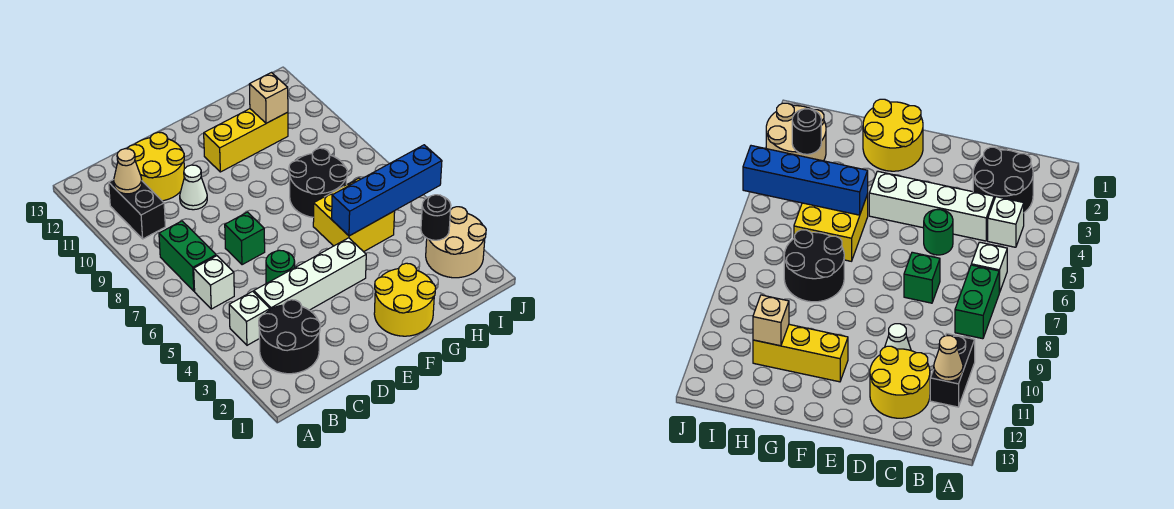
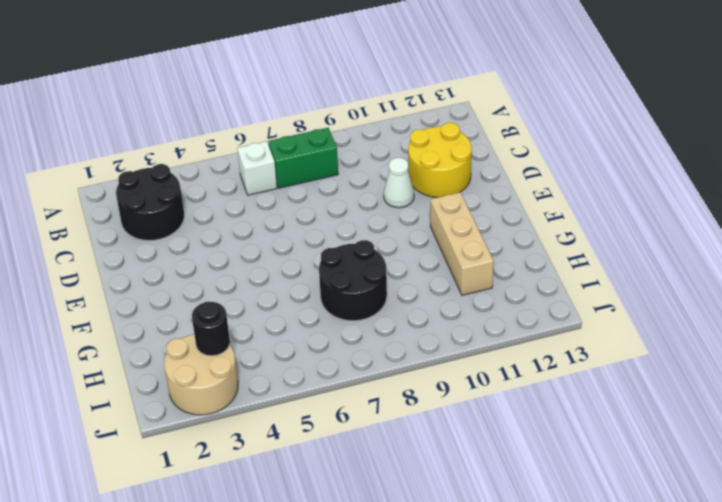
tan brick F11:H11 level 1 -> yellow brick F11:H11 level 1
none -> white brick B4 level 1
none -> black brick B10:B11 level 1
none -> white brick C4:F4 level 1

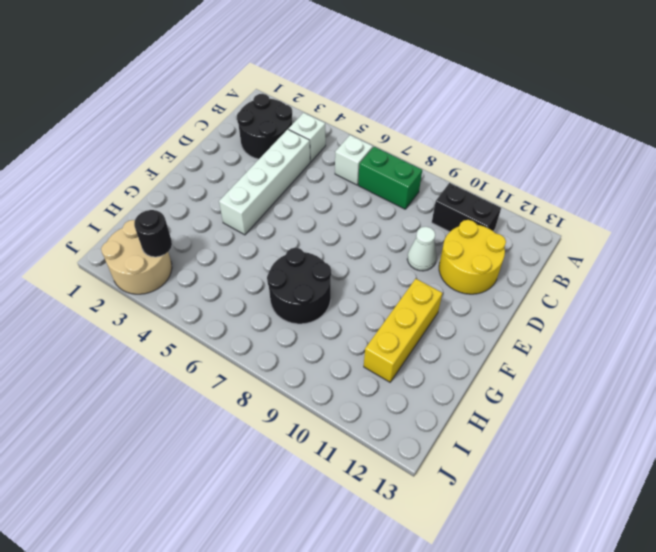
none -> green round brick D5 level 1
none -> green brick D7 level 1
none -> yellow round brick F1:G2 level 1

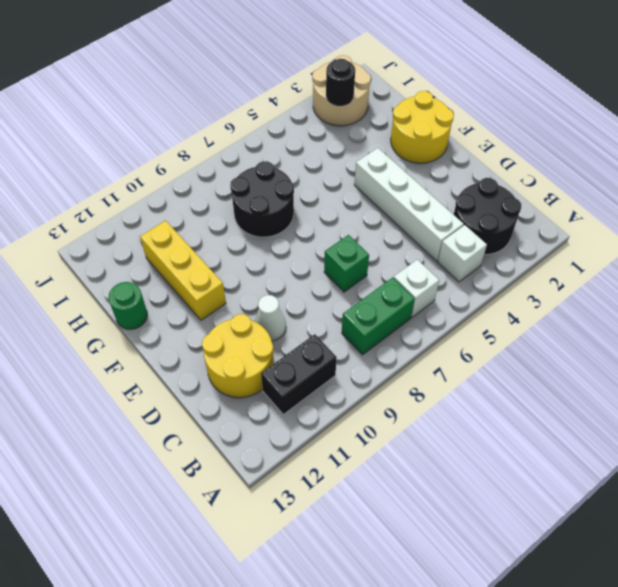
green round brick G13 level 1 -> green round brick D5 level 1
none -> yellow brick G5:H6 level 1
none -> tan cone B11 level 2
none -> blue brick G5:J5 level 2

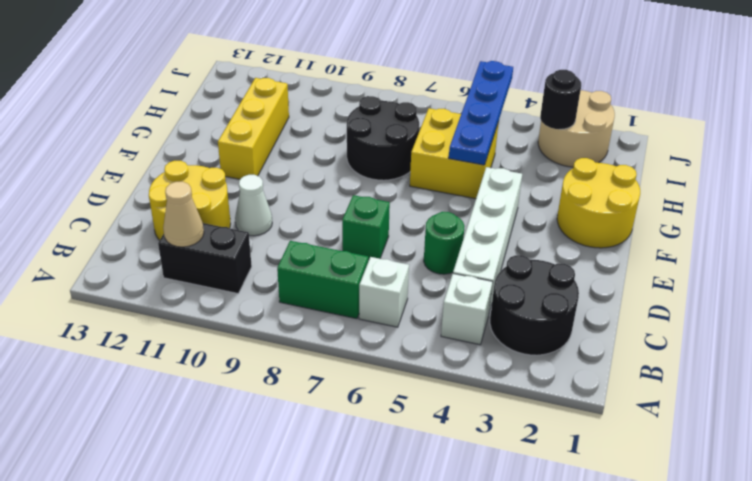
blue plate G5:J5 level 2 -> blue brick G5:J5 level 2
none -> tan brick H11 level 2

